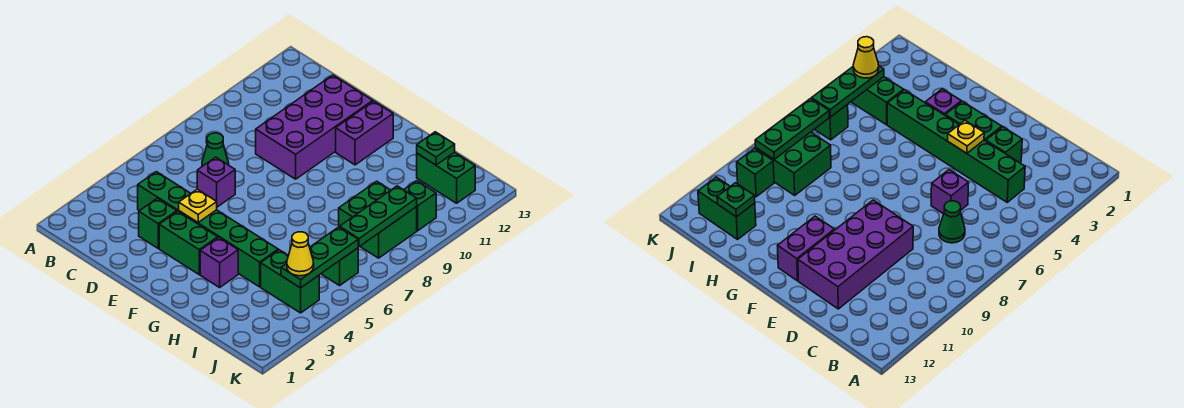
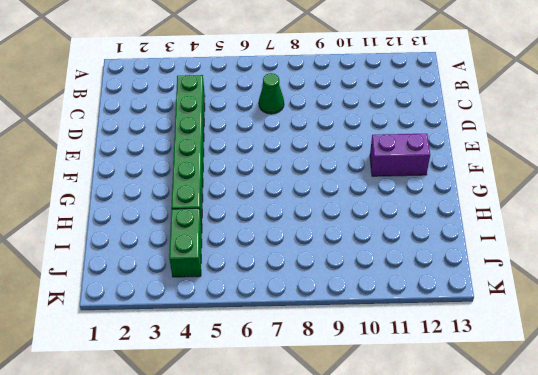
none -> green brick D3 level 1
none -> purple brick D6 level 1
none -> purple brick D9:E12 level 1

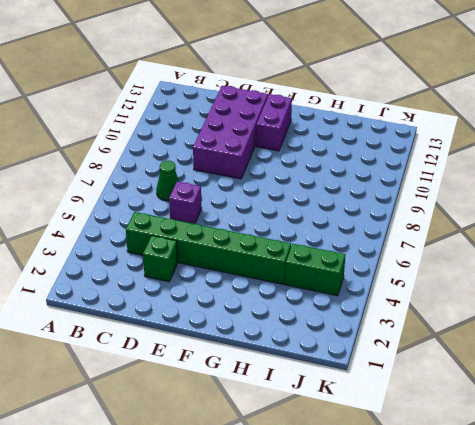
none -> green brick E3:F3 level 1
none -> purple brick G3 level 1
none -> green brick I8:J9 level 1

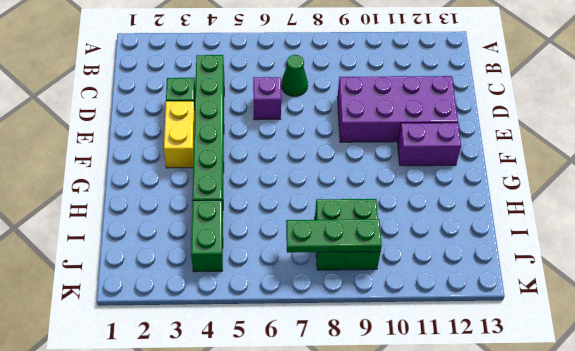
yellow brick E3:F3 level 1 -> green brick E3:F3 level 1
none -> purple brick G3 level 1
none -> green brick I12:J12 level 1
none -> green brick J6 level 1

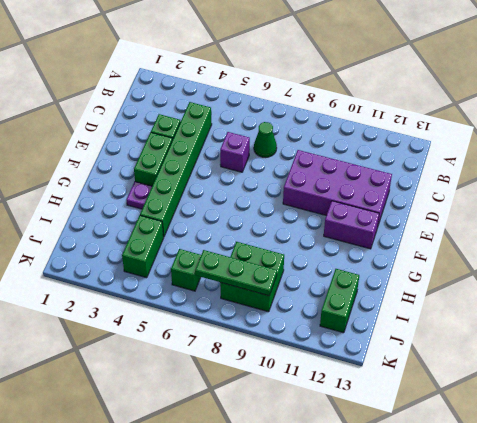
purple plate G3 level 1 -> purple brick G3 level 1
none -> green brick J10 level 1
none -> yellow plate E4 level 2
none -> green plate I12 level 2

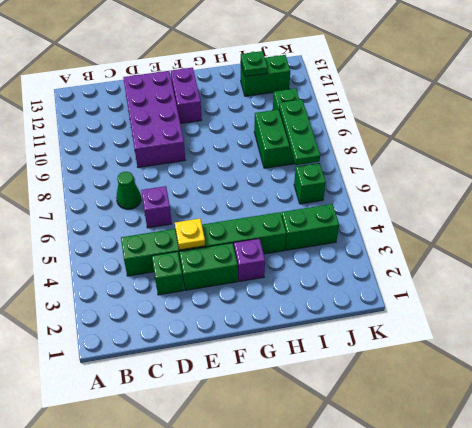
none -> green plate J4:J6 level 2
none -> yellow cone J4 level 3

